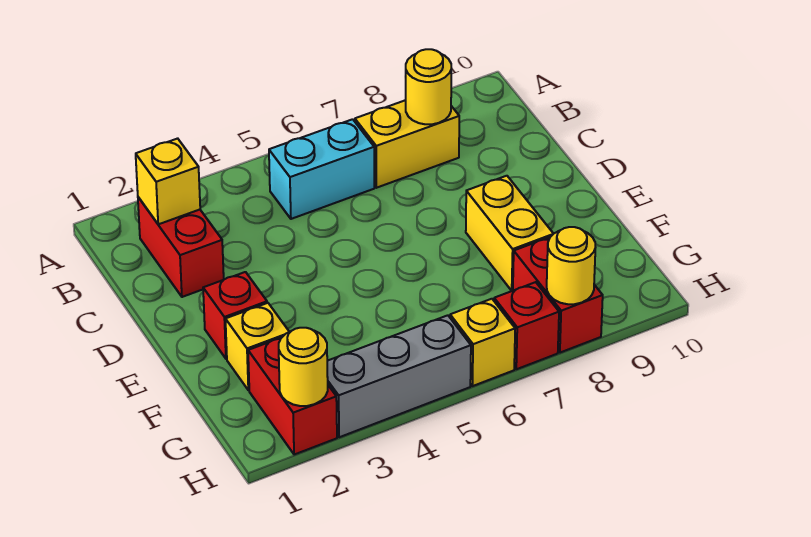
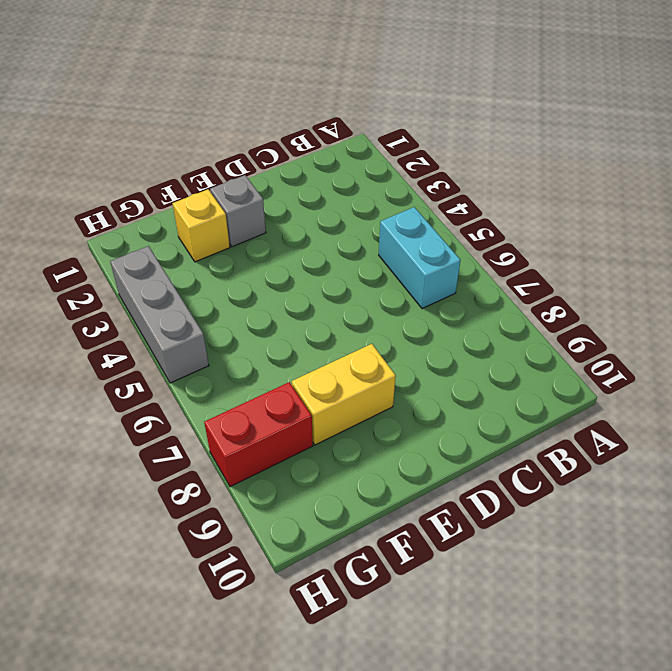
grey brick E2 level 1 -> red brick E2 level 1
none -> red brick B2:C2 level 1
none -> yellow brick B7:B8 level 1
none -> red brick G2:H2 level 1

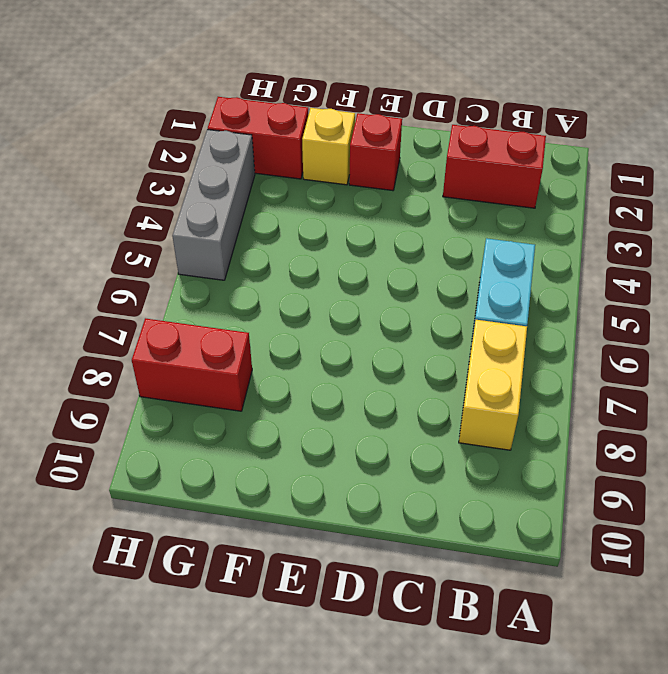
none -> yellow brick E8:F8 level 1
none -> yellow brick H6 level 1
none -> red brick H7 level 1

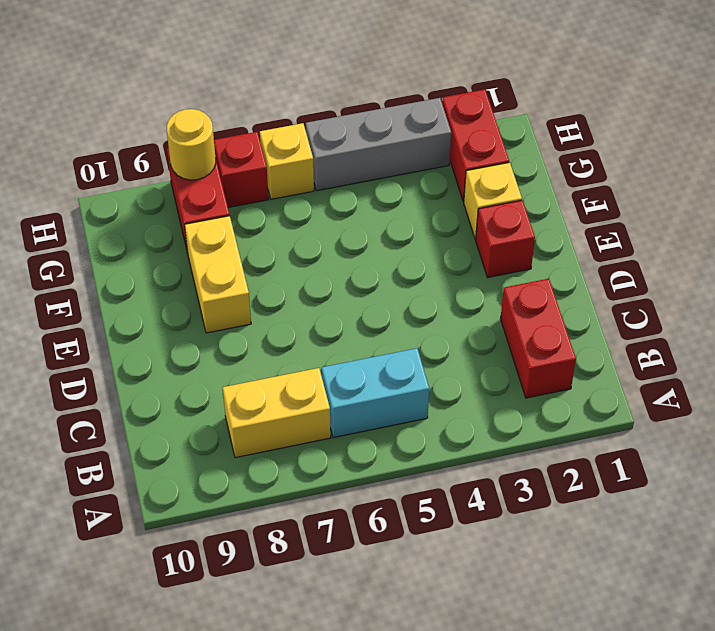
none -> yellow brick B2 level 2
none -> yellow round brick B8 level 2
none -> yellow round brick H2 level 2

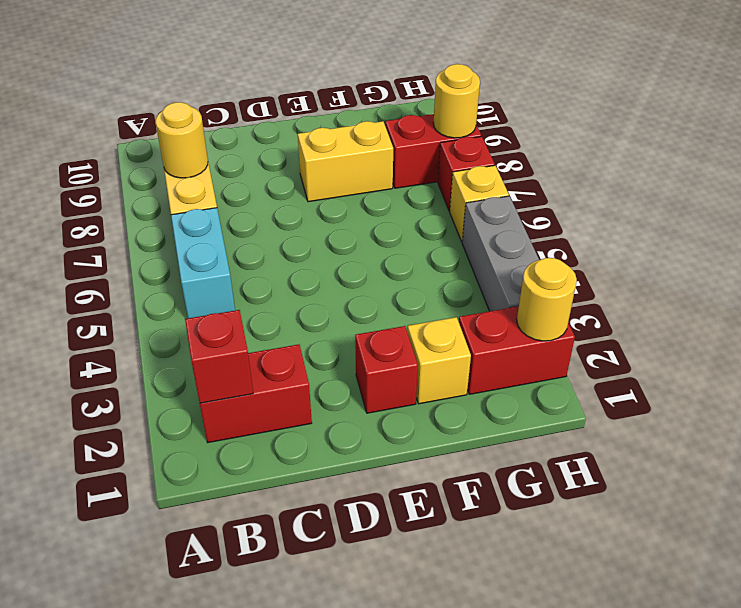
red brick B2 level 2 -> yellow brick B2 level 2

